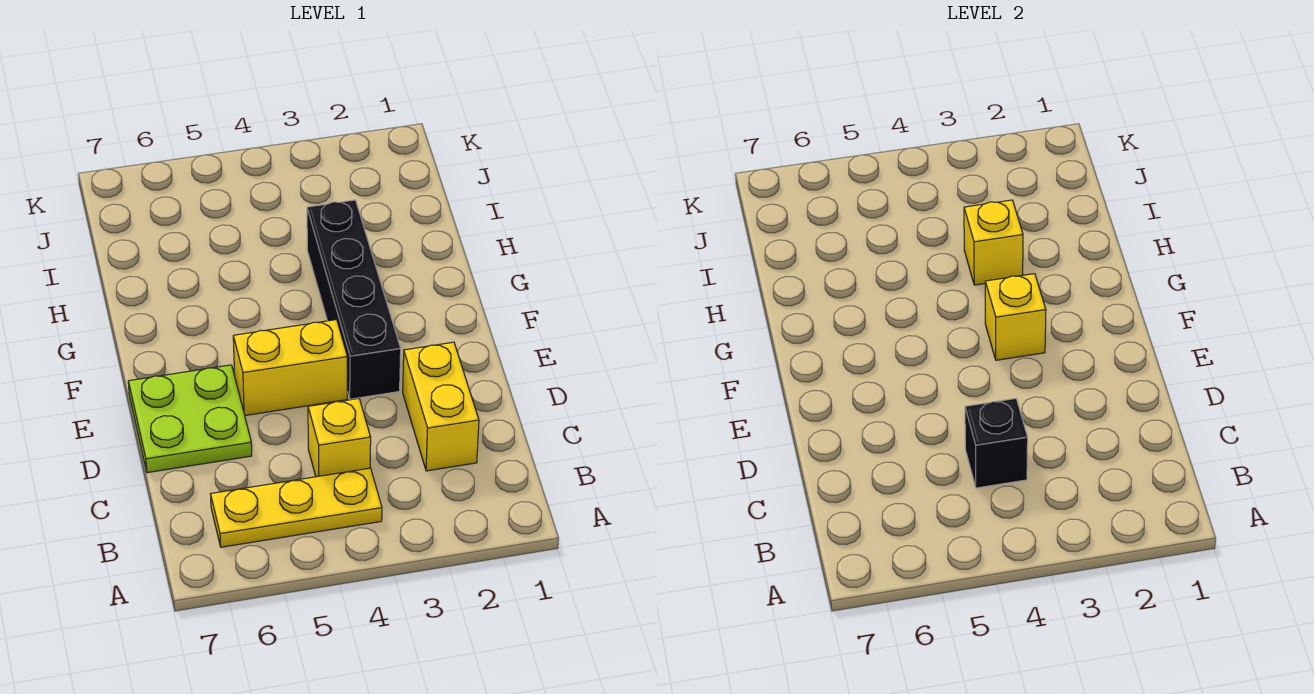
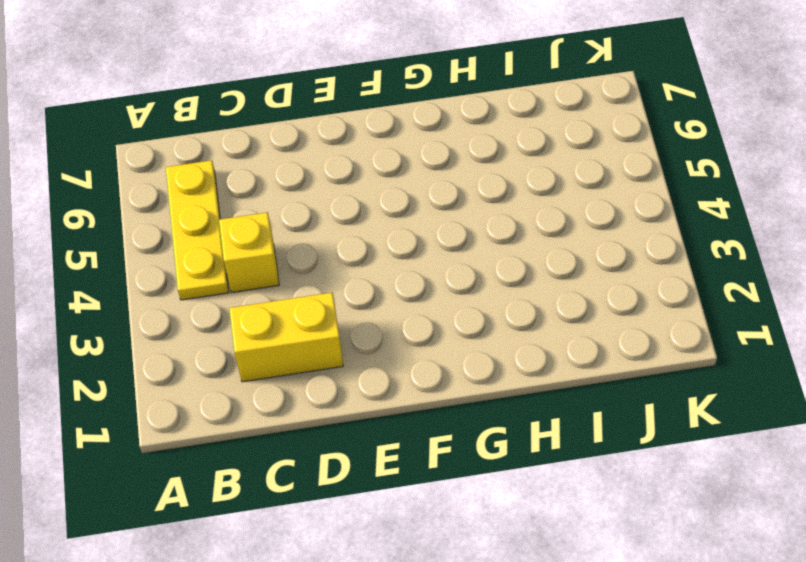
none -> lime plate D6:E7 level 1
none -> black brick E3:H3 level 1

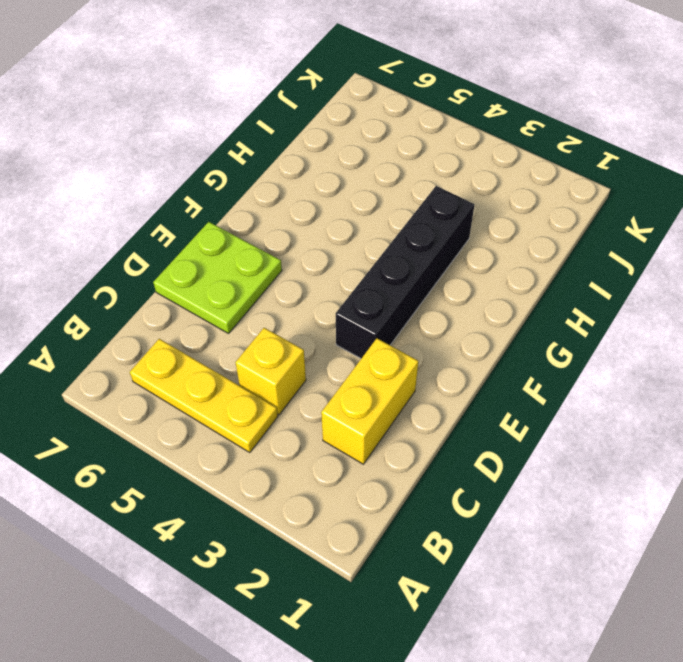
none -> yellow brick E4:E5 level 1
none -> black brick C4 level 2

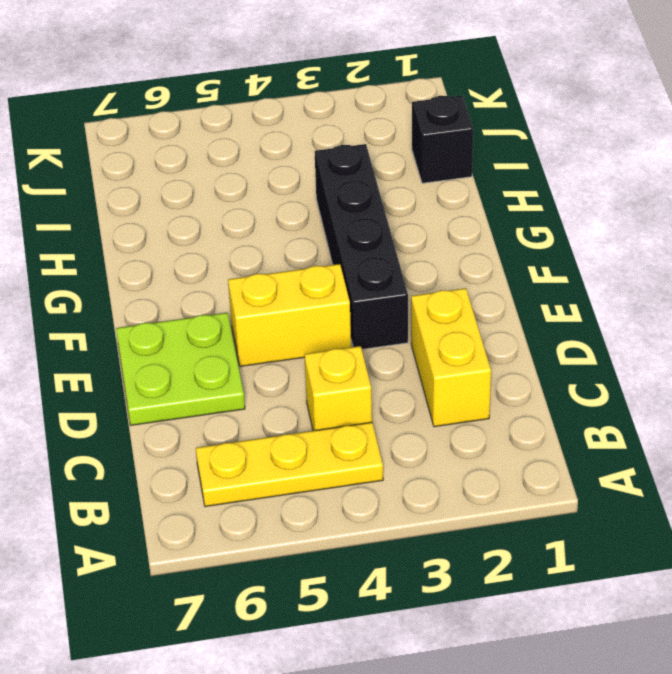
black brick I1 level 1 -> black brick C4 level 2
none -> yellow brick F3 level 2
none -> yellow brick H3 level 2

